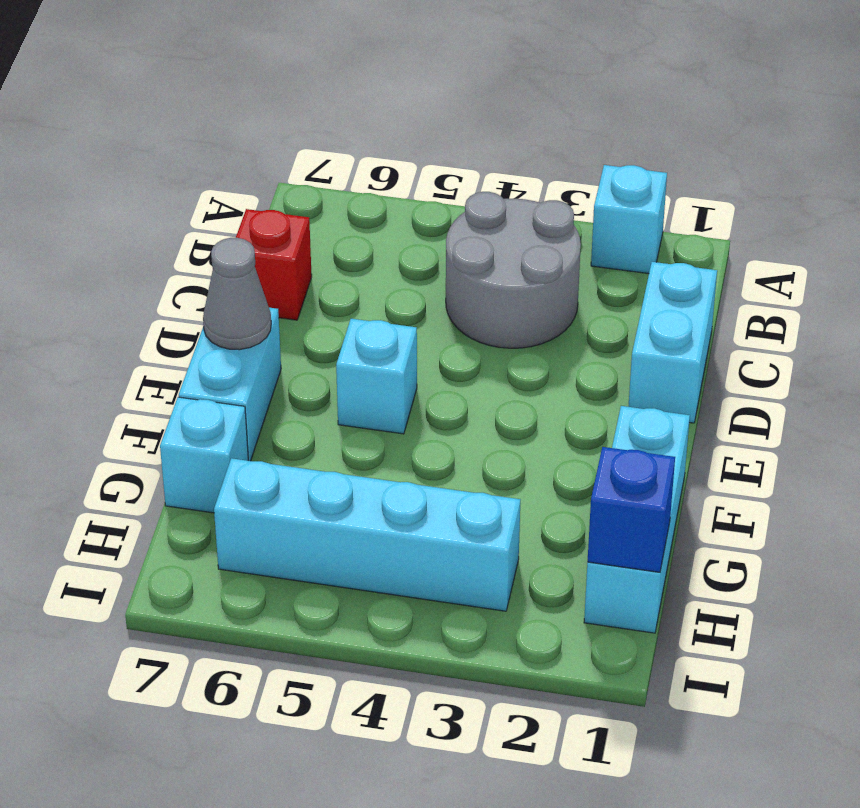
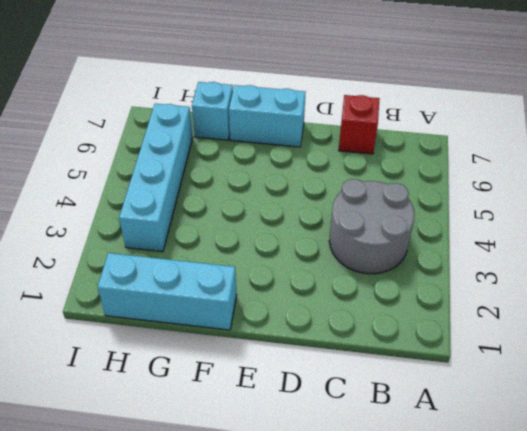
none -> cyan brick A2 level 1
none -> cyan brick C1:D1 level 1

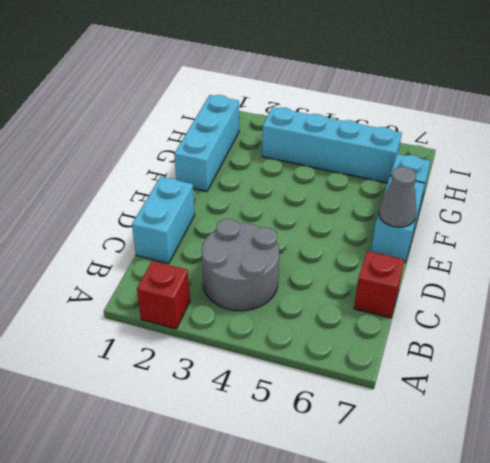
red brick A2 level 1 -> cyan brick A2 level 1
none -> cyan brick E5 level 1
none -> blue brick H1 level 2

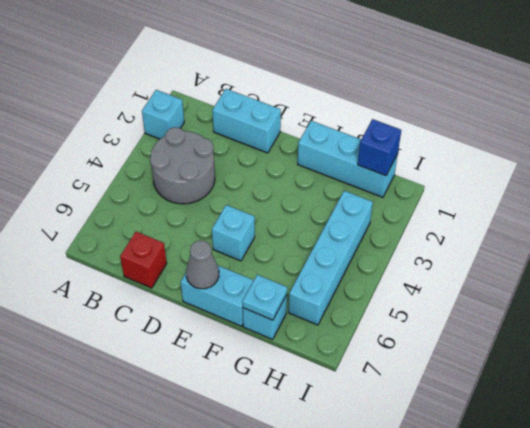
cyan plate G7 level 2 -> none

